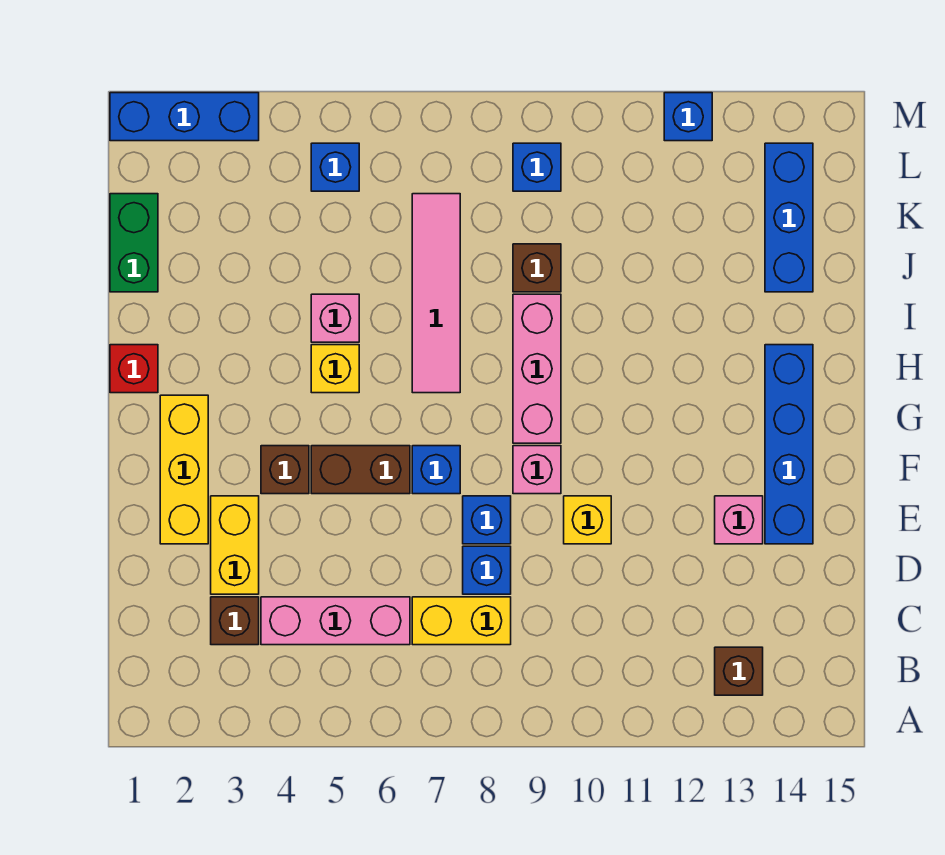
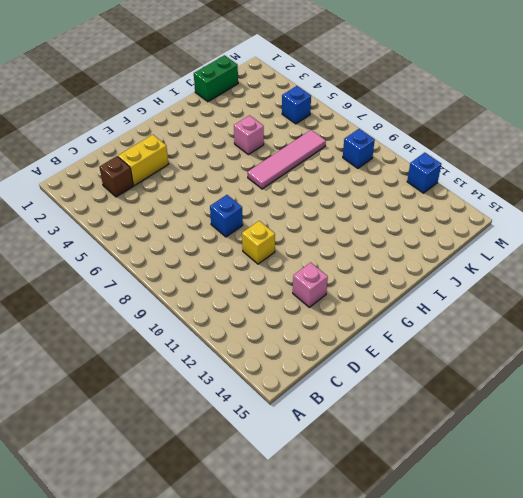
none -> brown brick B13 level 1
none -> pink brick C4:C6 level 1
none -> yellow brick C7:C8 level 1

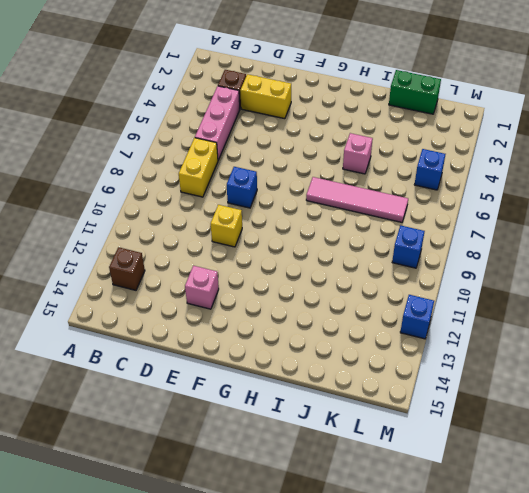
none -> blue brick D8 level 1
none -> yellow brick E2:G2 level 1
none -> blue brick E14:H14 level 1

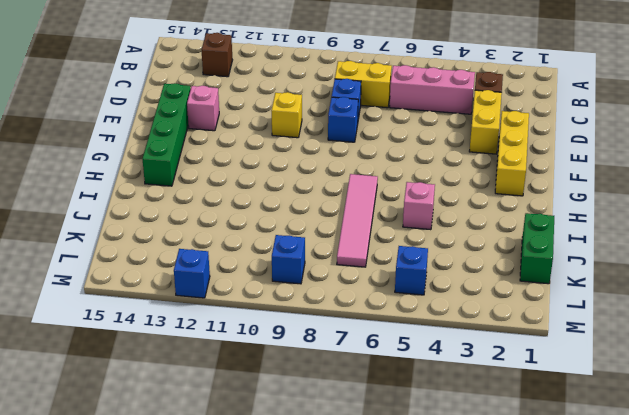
green brick E14:H14 level 1 -> blue brick E14:H14 level 1
none -> brown brick F4 level 1
none -> brown brick F5:F6 level 1
none -> blue brick F7 level 1

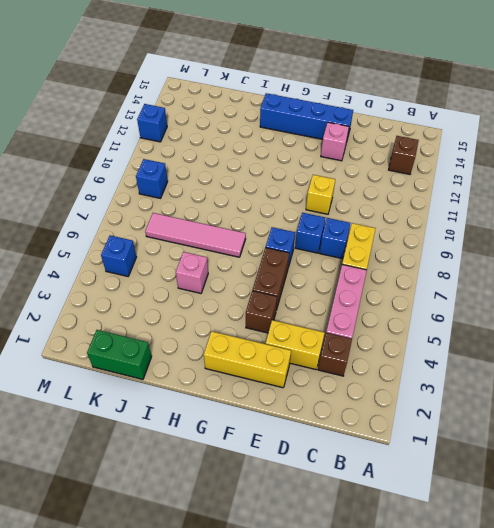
none -> pink brick F9 level 1
none -> pink brick G9:I9 level 1
none -> red brick H1 level 1

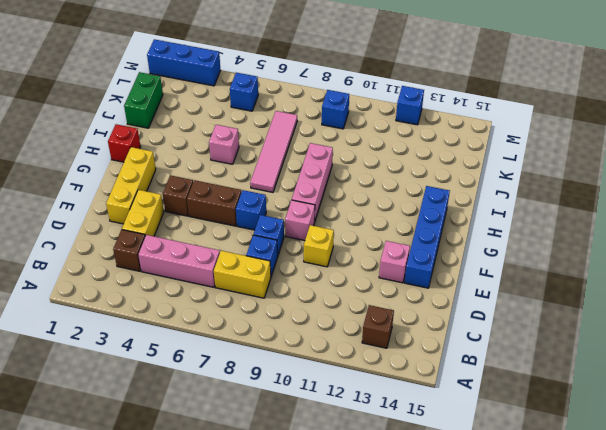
none -> yellow brick H5 level 1
none -> brown brick J9 level 1
none -> blue brick J14:L14 level 1

